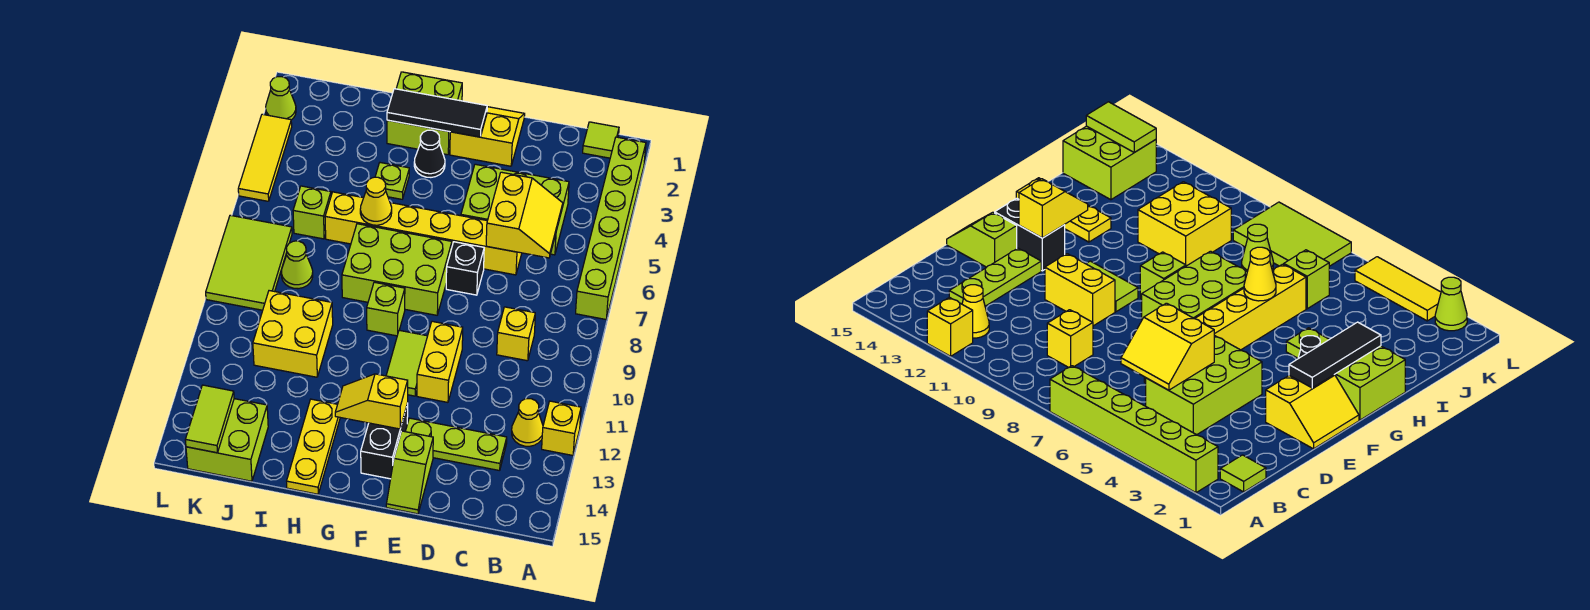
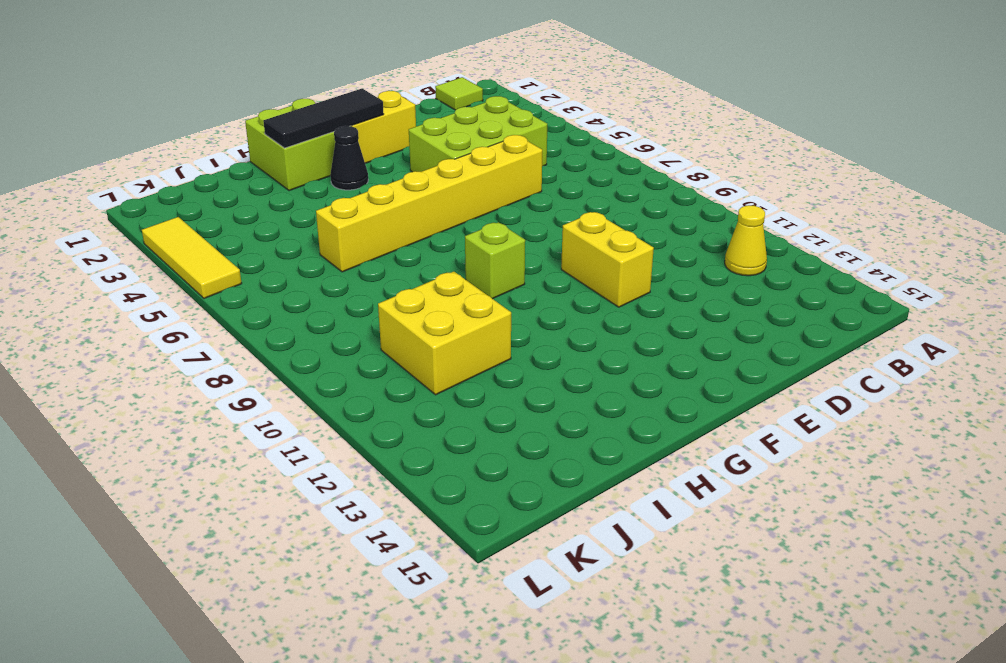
none -> lime brick A2:A7 level 1
none -> yellow brick A12 level 1
none -> yellow brick C9 level 1
none -> lime plate C13:E13 level 1

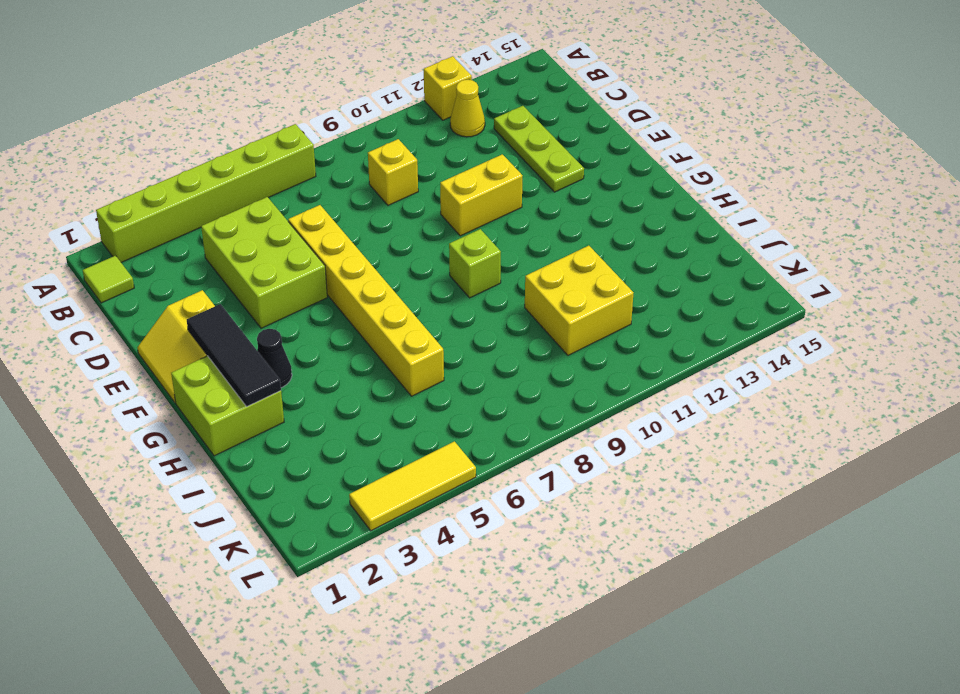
none -> black brick E7 level 1
none -> lime slope E14:E15 level 1 top 14
none -> lime brick F7:H8 level 1
none -> lime tile F10:F11 level 1

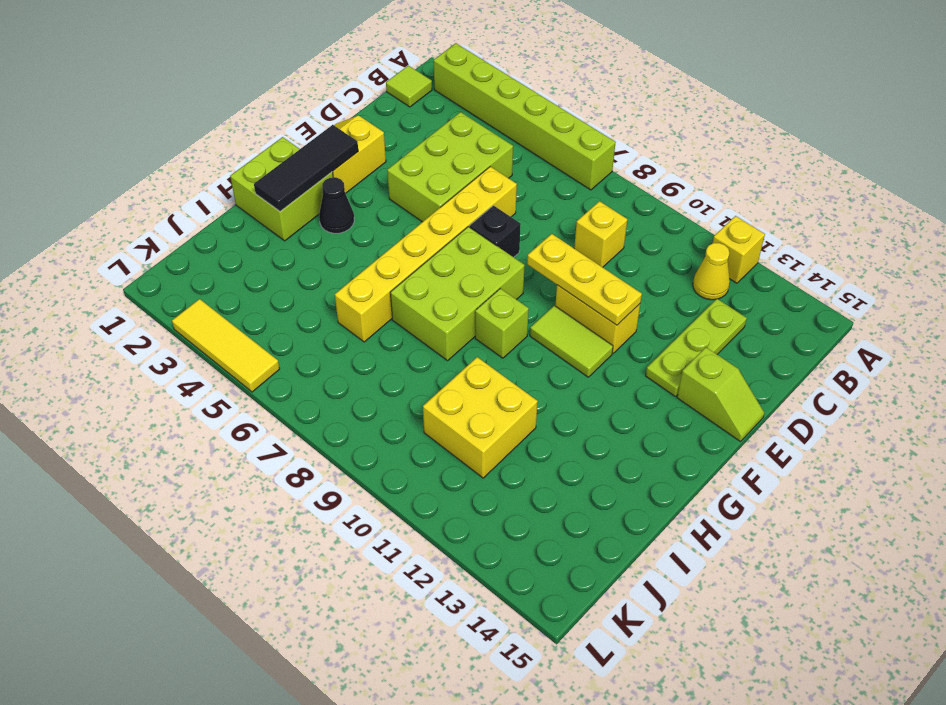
yellow plate E9:E11 level 2 -> yellow plate H13:H15 level 1
none -> black brick F13:F14 level 1
none -> lime plate H4 level 1
none -> lime brick J6 level 1
none -> lime cone J8 level 1

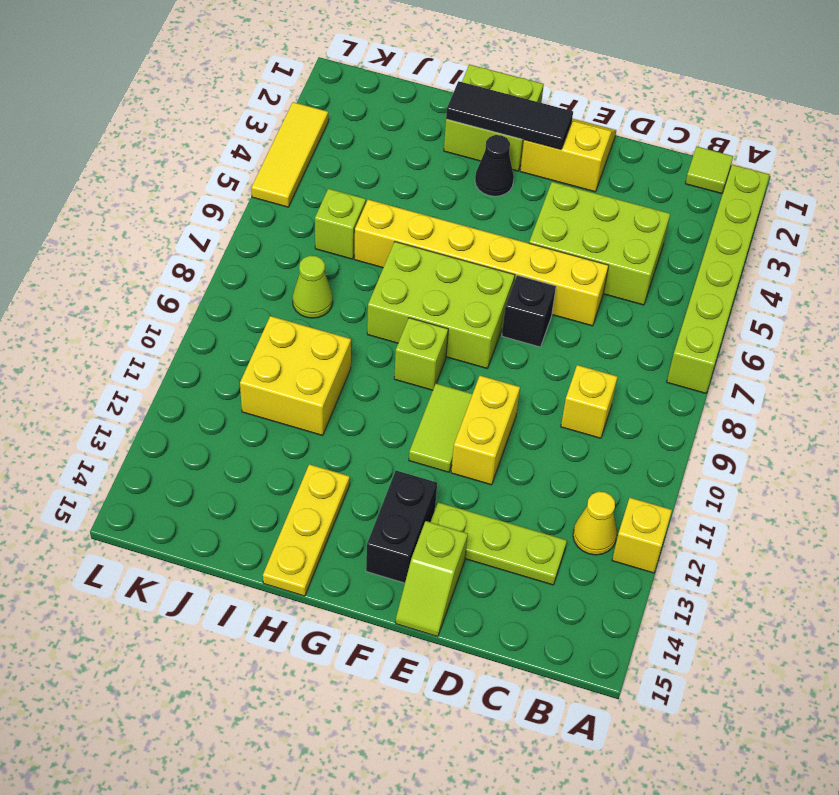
none -> lime plate H4 level 1
none -> lime brick J14:K15 level 1
none -> lime tile K7:L9 level 1
none -> lime cone L2 level 1

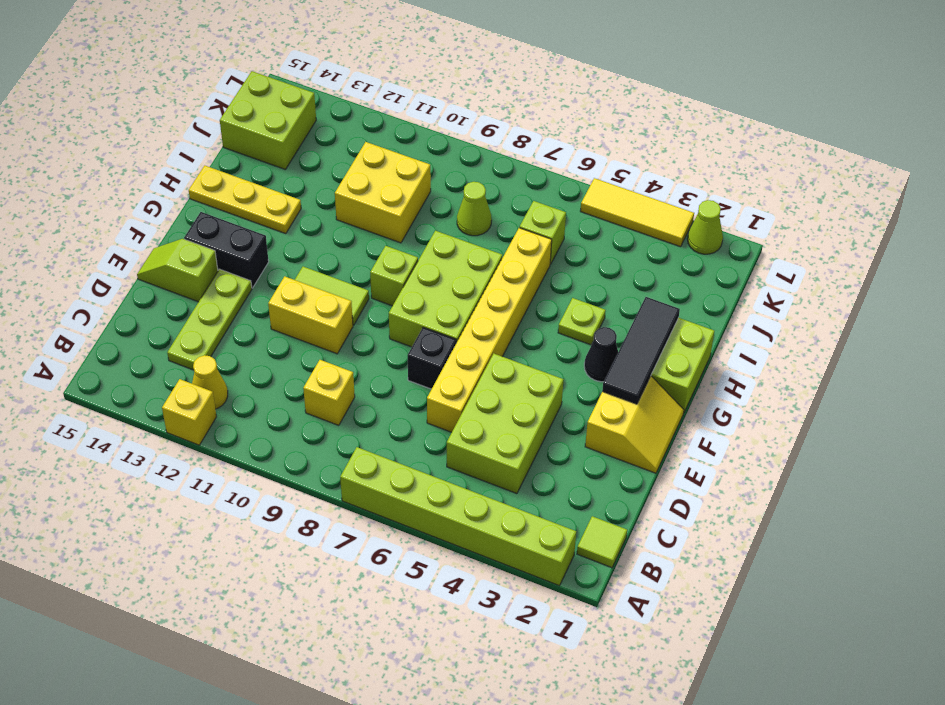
none -> lime tile K7:L9 level 1
none -> yellow slope C5:D6 level 2 top D
none -> yellow slope F13:G13 level 2 top F
none -> yellow cone H6 level 2

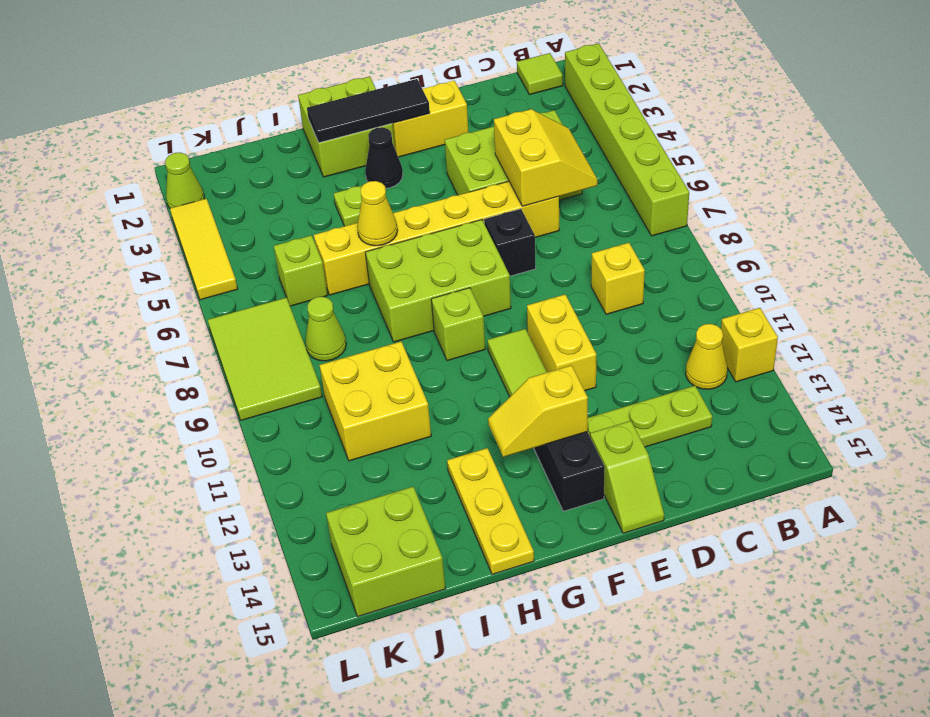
none -> lime tile K14:K15 level 2

